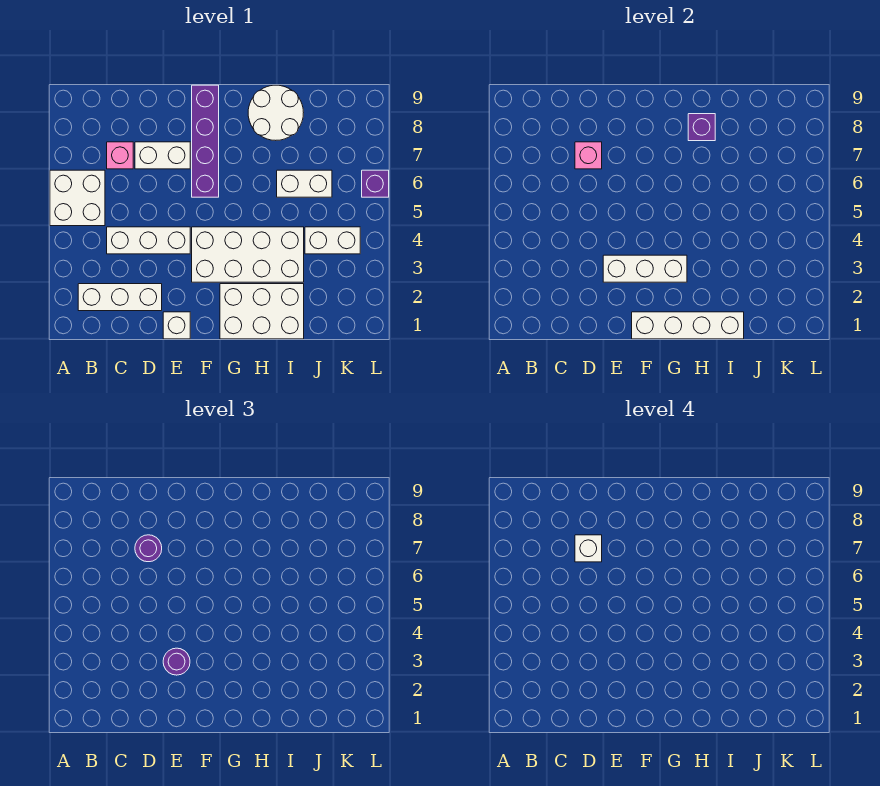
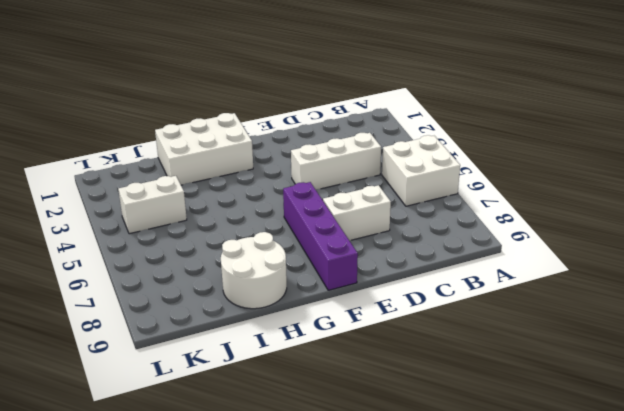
none -> white brick B2:D2 level 1
none -> pink brick C7 level 1
none -> white brick E1 level 1

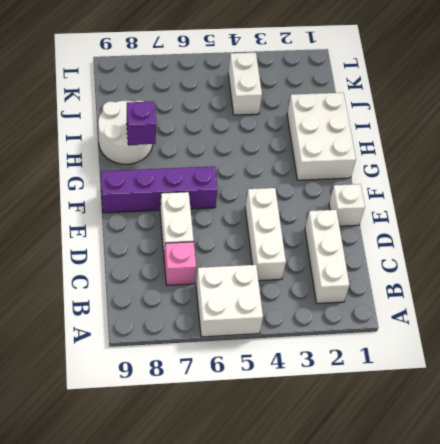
none -> white brick F3:I4 level 1
none -> white brick I6:J6 level 1
none -> purple brick L6 level 1

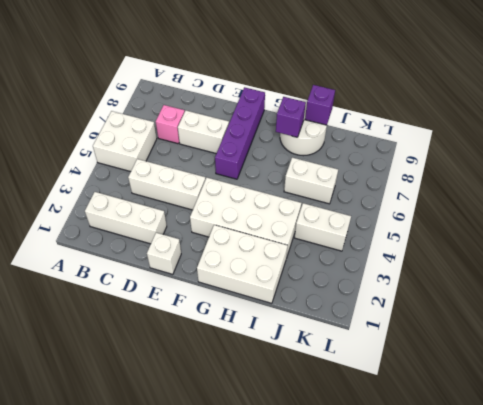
purple brick I9 level 2 -> purple brick L6 level 1
none -> pink brick D7 level 2
none -> white brick E3:G3 level 2
none -> white brick F1:I1 level 2

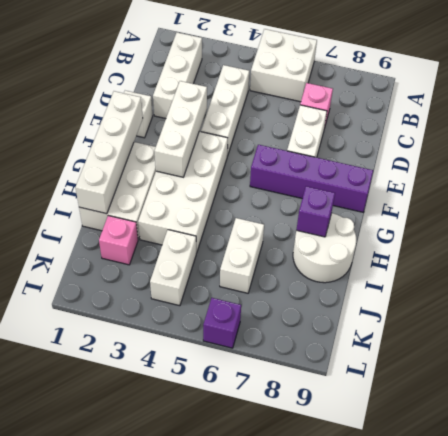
pink brick J2 level 1 -> pink brick D7 level 2
none -> purple round brick D7 level 3
none -> purple round brick E3 level 3
none -> white brick D7 level 4

